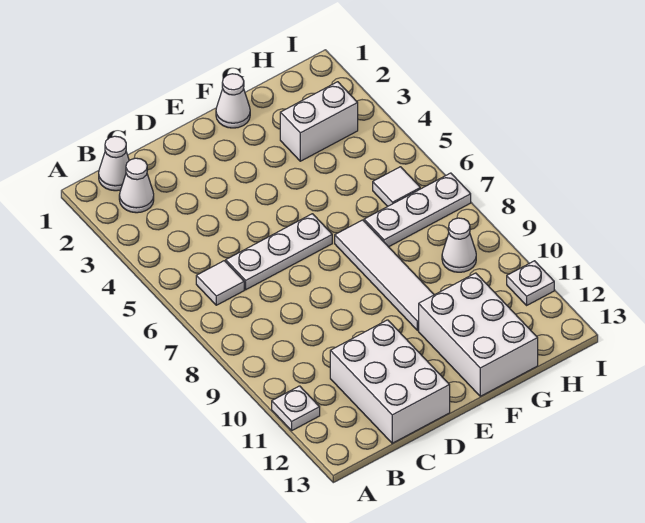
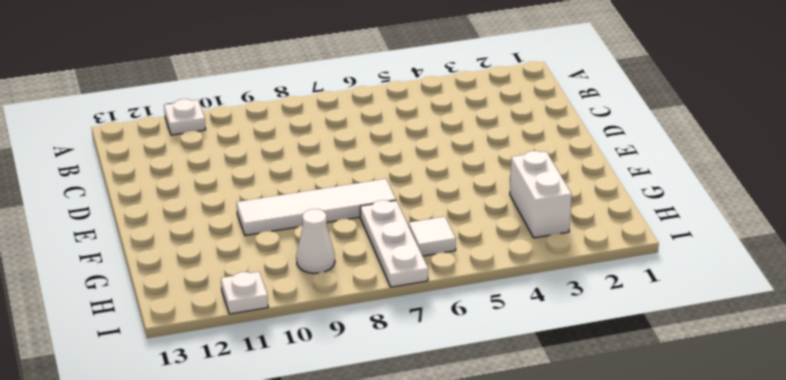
none -> white cone B1 level 1
none -> white cone B2 level 1
none -> white tile B6 level 1

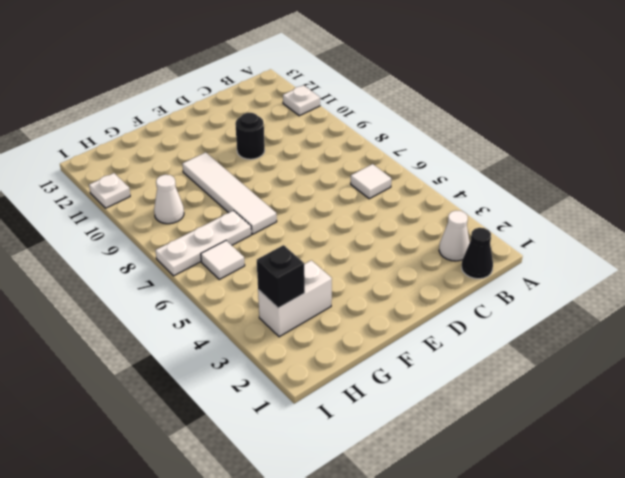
black cone B1 level 1 -> white cone B1 level 1
black round brick D10 level 1 -> none
black brick H3 level 2 -> none
none -> white plate C6:E6 level 1
none -> white brick C11:D13 level 1
none -> white cone F1 level 1

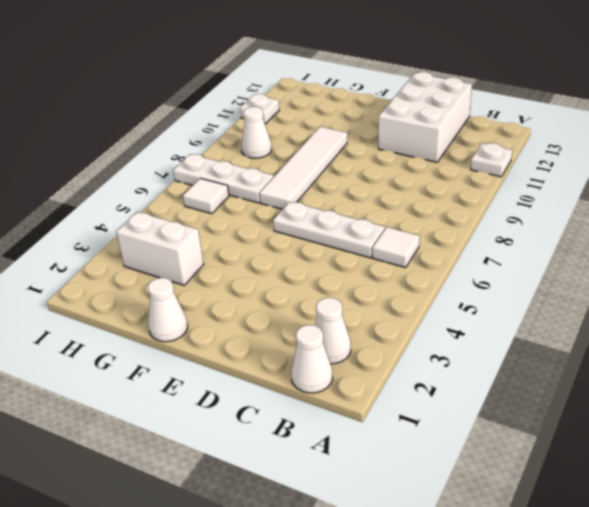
none -> white brick F11:G13 level 1

